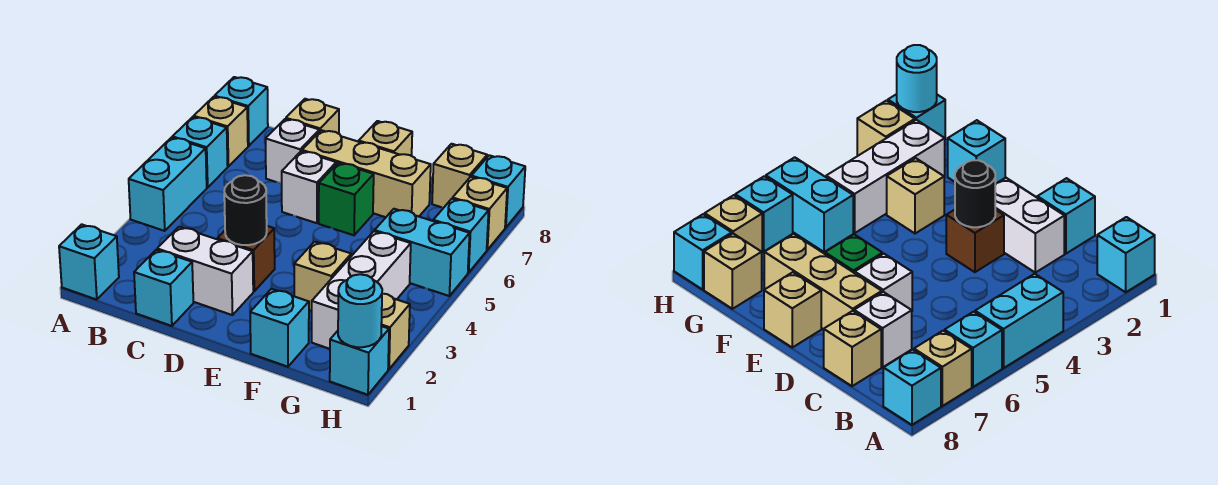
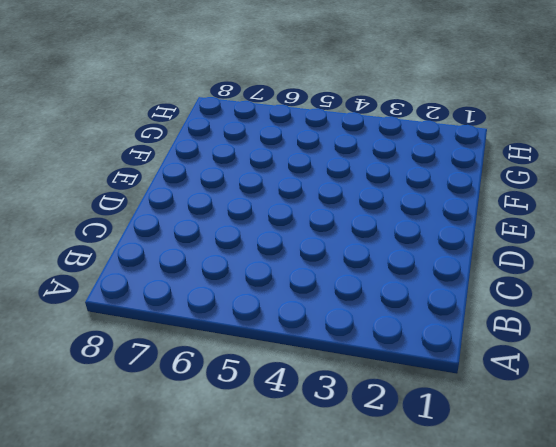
none -> cyan brick A1 level 1
none -> cyan brick A4:A5 level 1
none -> cyan brick A6 level 1

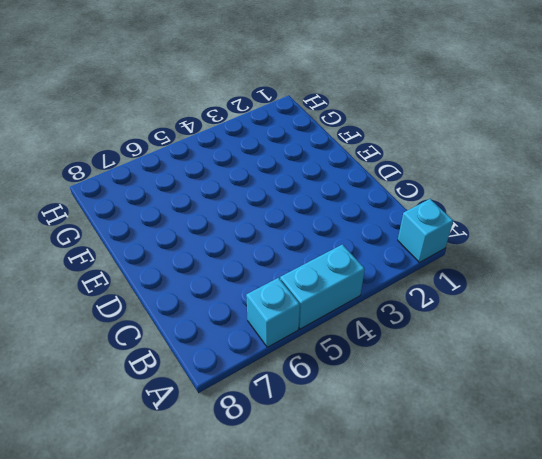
none -> tan brick A7 level 1
none -> cyan brick A8 level 1
none -> cyan brick C1 level 1

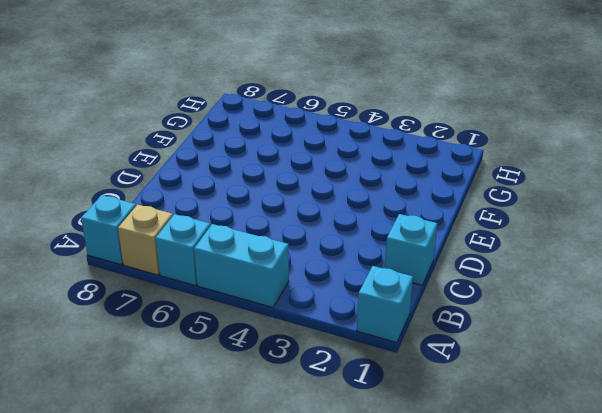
none -> white brick C2:D2 level 1
none -> white brick C7 level 1
none -> tan brick C8 level 1

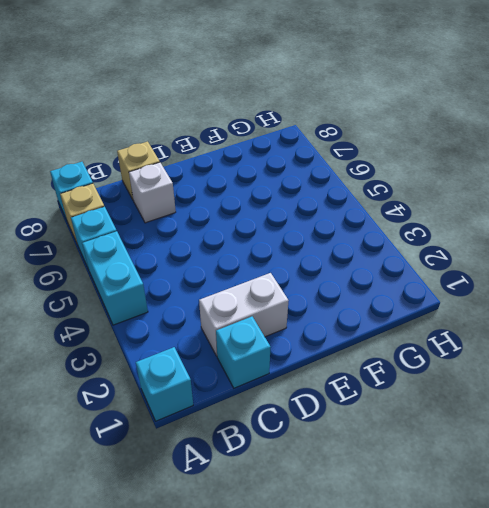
none -> brown brick D3 level 1
none -> white brick D6 level 1
none -> tan brick D7:F7 level 1

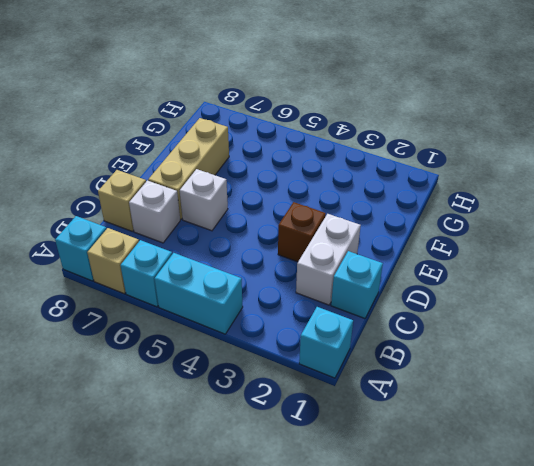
none -> green brick E6 level 1
none -> tan brick E8 level 1
none -> cyan brick F1 level 1

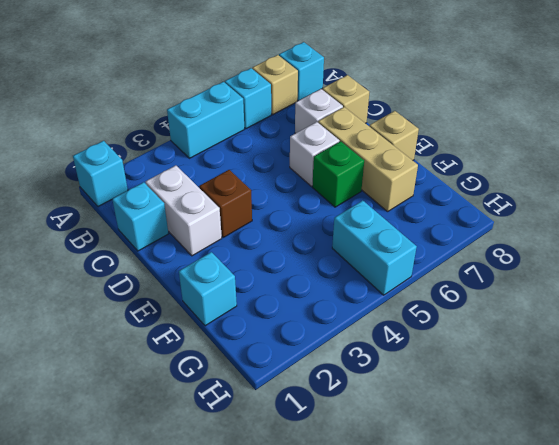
none -> tan brick F3 level 1
none -> white brick G2:G4 level 1
none -> tan brick G8 level 1

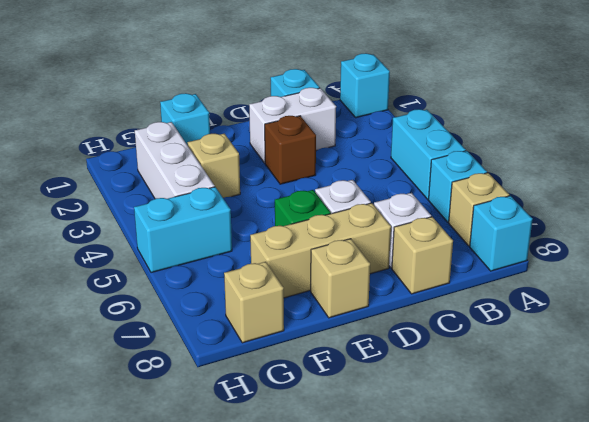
none -> cyan brick H1 level 1
none -> tan brick H2 level 1
none -> cyan brick H6 level 1

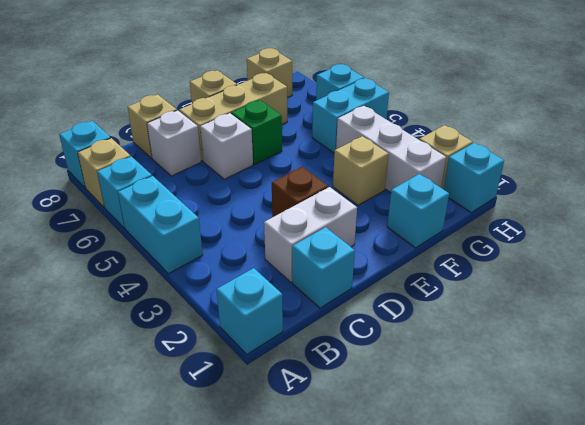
none -> tan brick H7 level 1
none -> cyan brick H8 level 1
none -> black round brick D3 level 2

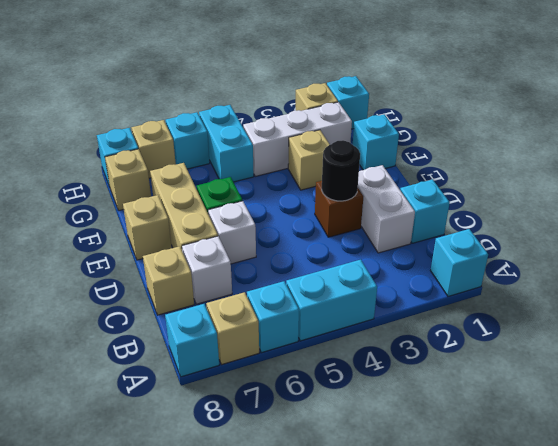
none -> cyan round brick H1 level 2

